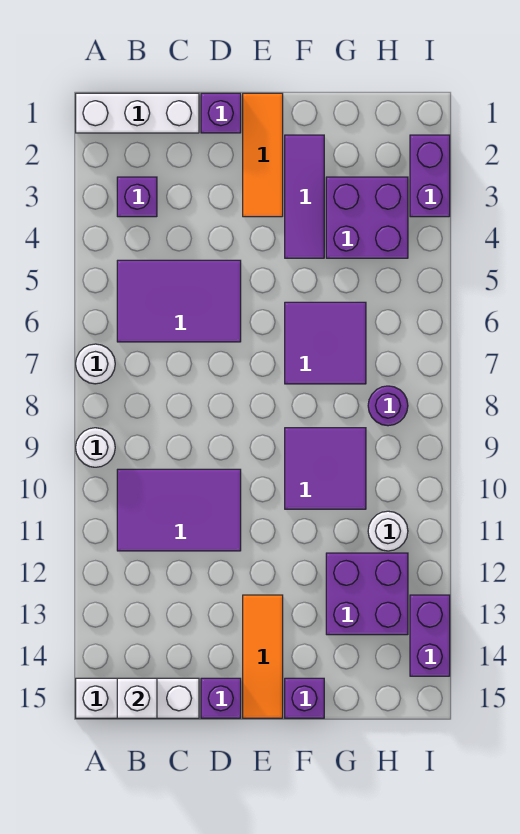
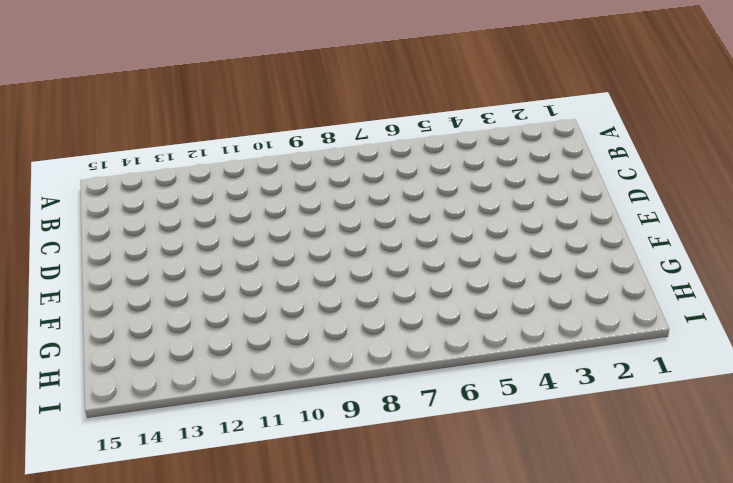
none -> white brick A1:C1 level 1
none -> white round brick A7 level 1
none -> white round brick A9 level 1

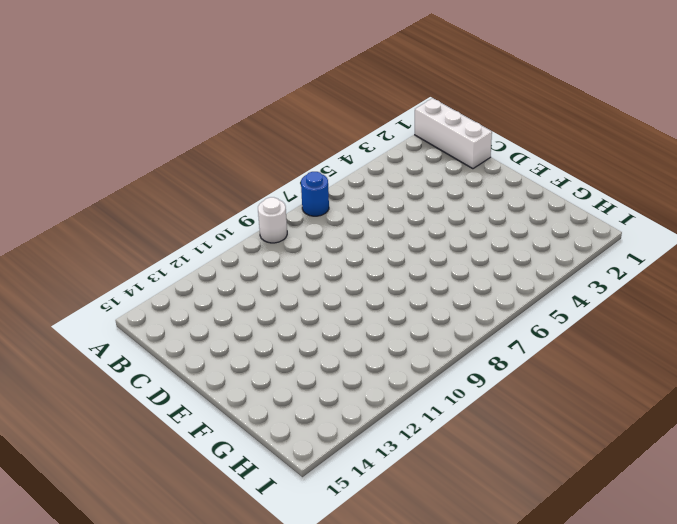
blue round brick A7 level 1 -> white round brick A7 level 1
none -> white brick A15:C15 level 1
none -> purple brick B3 level 1
none -> purple tile B5:D6 level 1

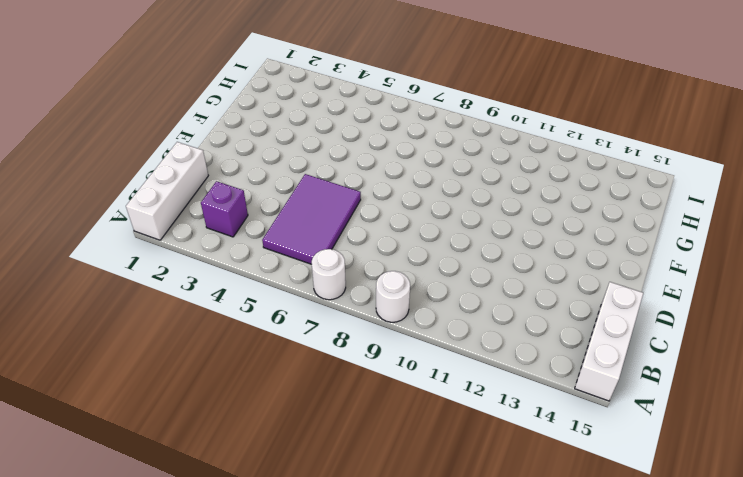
none -> purple tile B10:D11 level 1
none -> purple brick D1 level 1
none -> purple brick D15 level 1

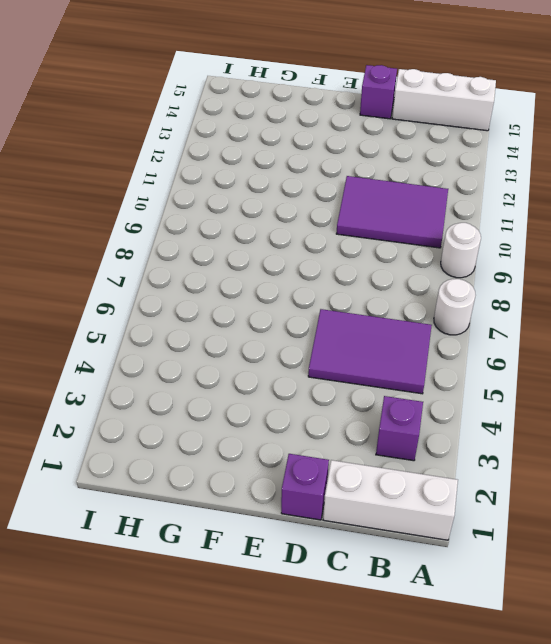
none -> orange tile E1:E3 level 1
none -> orange tile E13:E15 level 1
none -> purple tile F2:F4 level 1

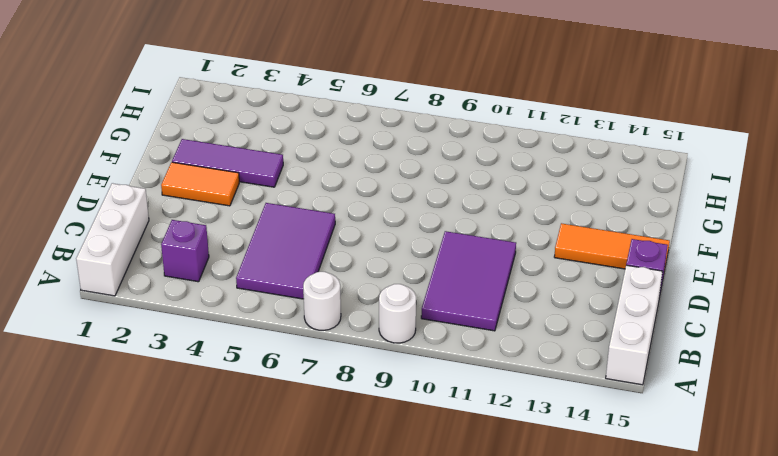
orange tile E2:E3 level 1 -> orange tile E1:E3 level 1
none -> purple brick D1 level 1
none -> purple tile F6:G7 level 1
none -> purple tile F9:G10 level 1

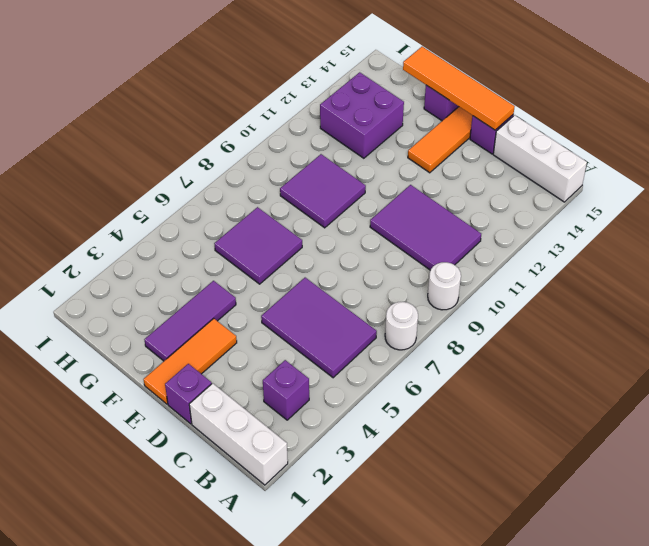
orange tile D15:G15 level 2 -> none
none -> purple brick G3:H4 level 1
none -> purple round brick H8 level 1
none -> white round brick H11 level 1

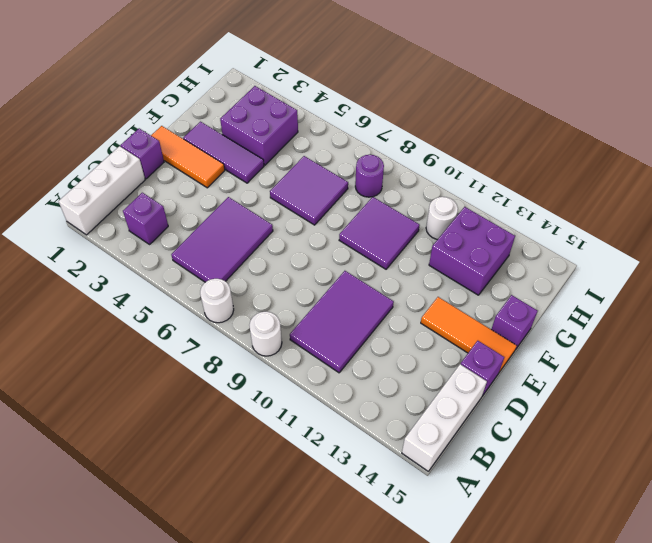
none -> purple brick I2:I3 level 1
none -> purple brick I13:I14 level 1
none -> white brick B15 level 2

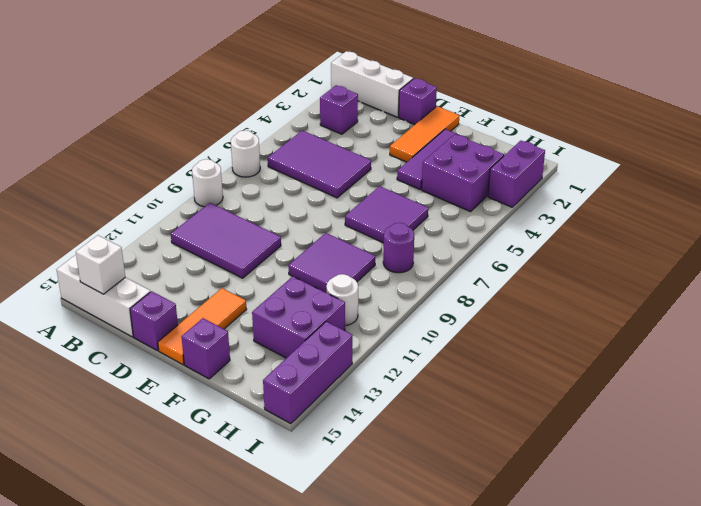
purple brick I13:I15 level 1 -> purple brick I13:I14 level 1

